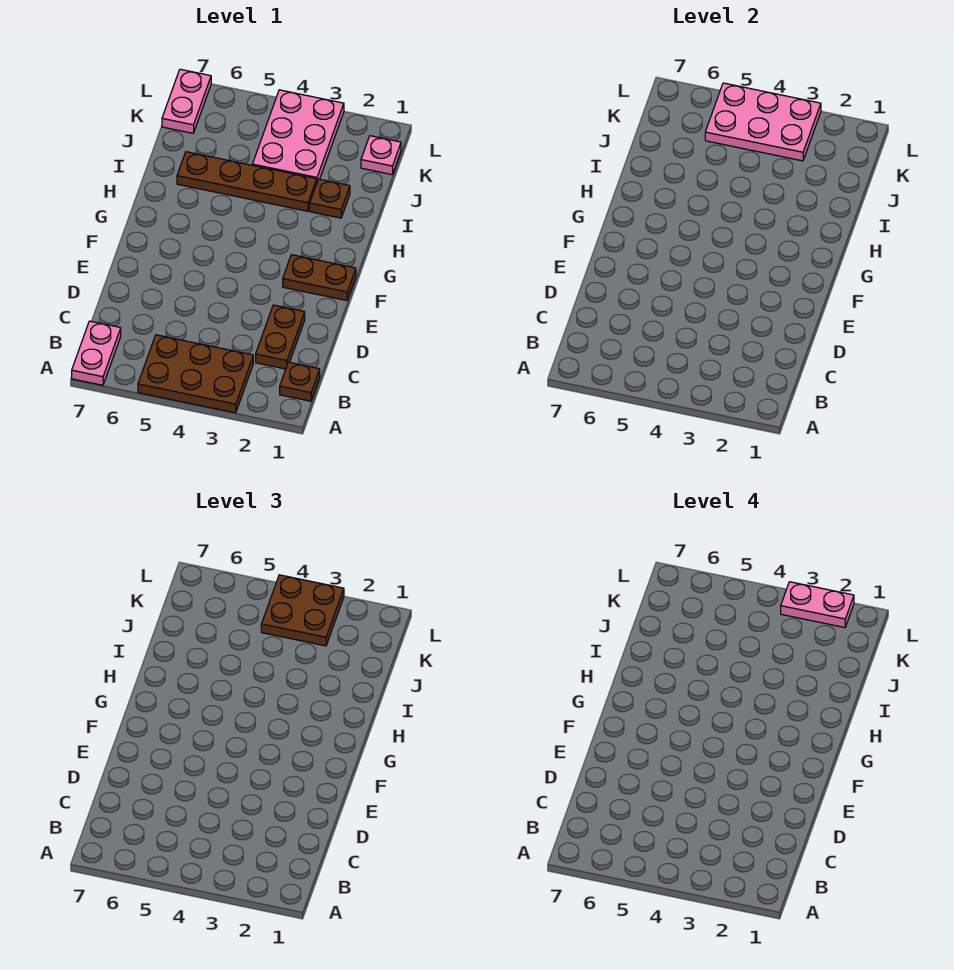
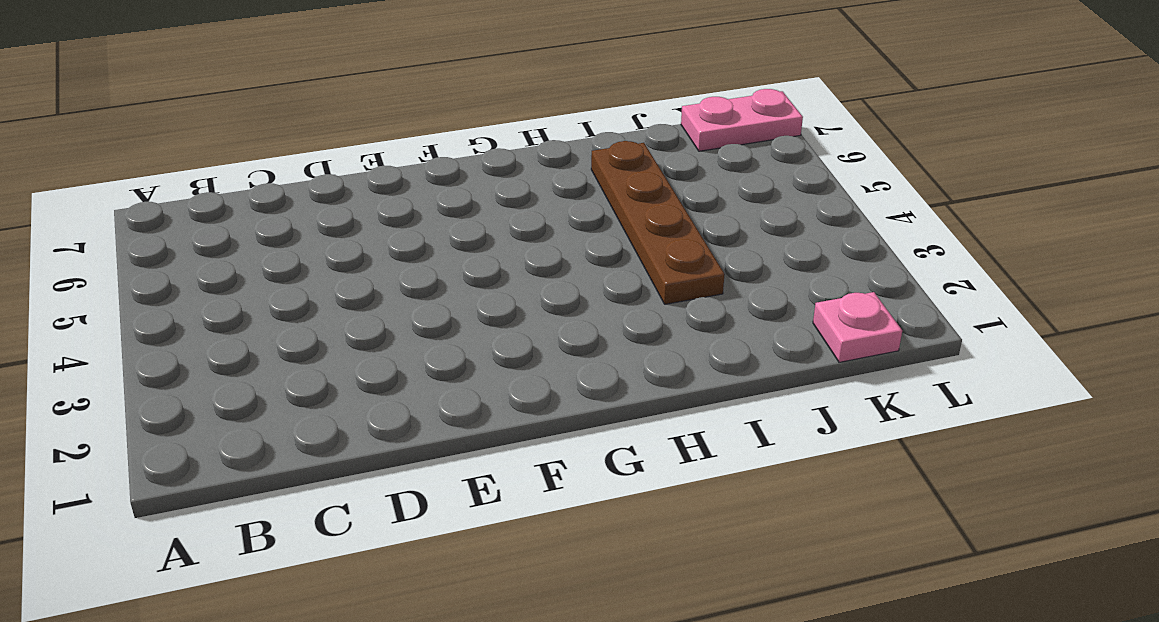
none -> brown plate A3:B5 level 1
none -> pink plate A7:B7 level 1
none -> brown plate B1 level 1

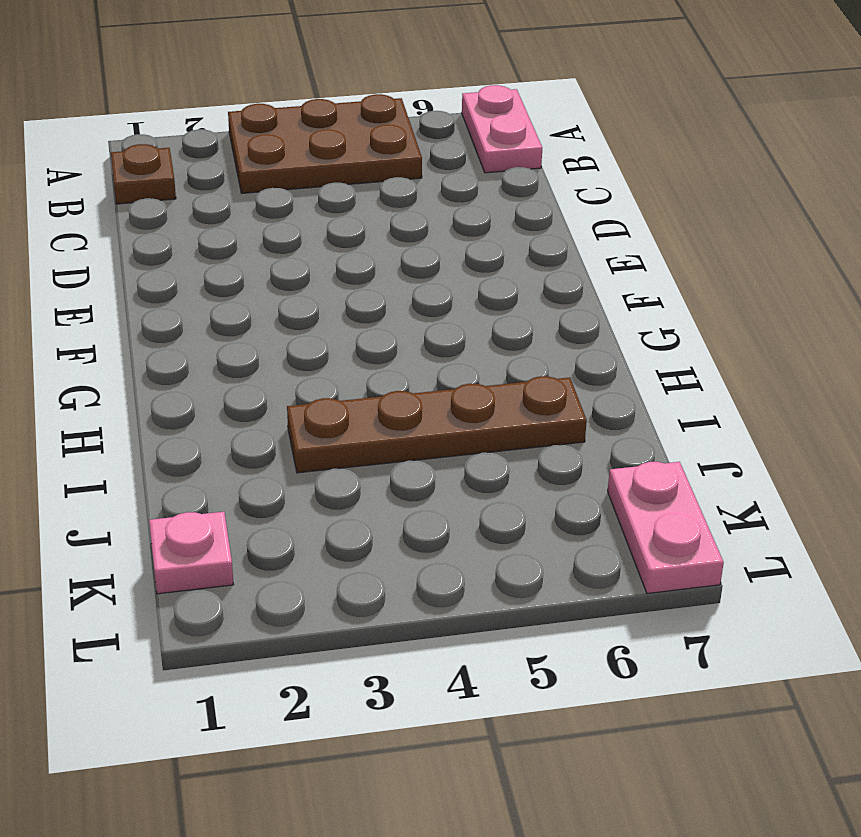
none -> brown plate C2:D2 level 1
none -> brown plate F1:F2 level 1
none -> brown plate I2 level 1

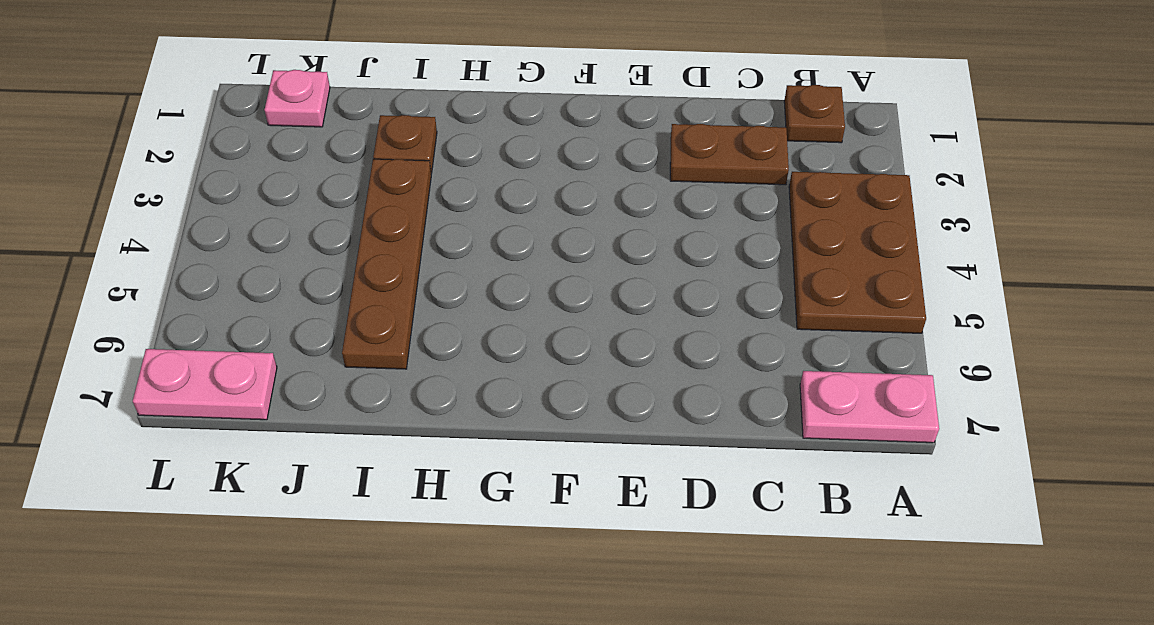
none -> brown plate F1:F2 level 1
none -> pink plate J3:L4 level 1
none -> pink plate K3:L5 level 2

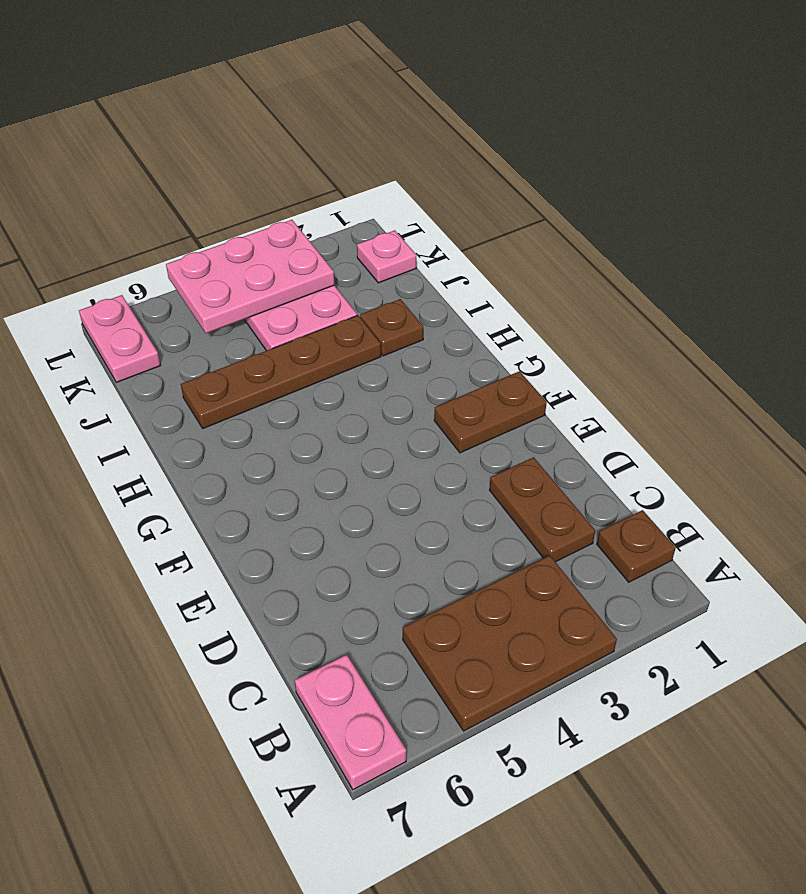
none -> brown plate K3:L4 level 3
none -> pink plate L2:L3 level 4

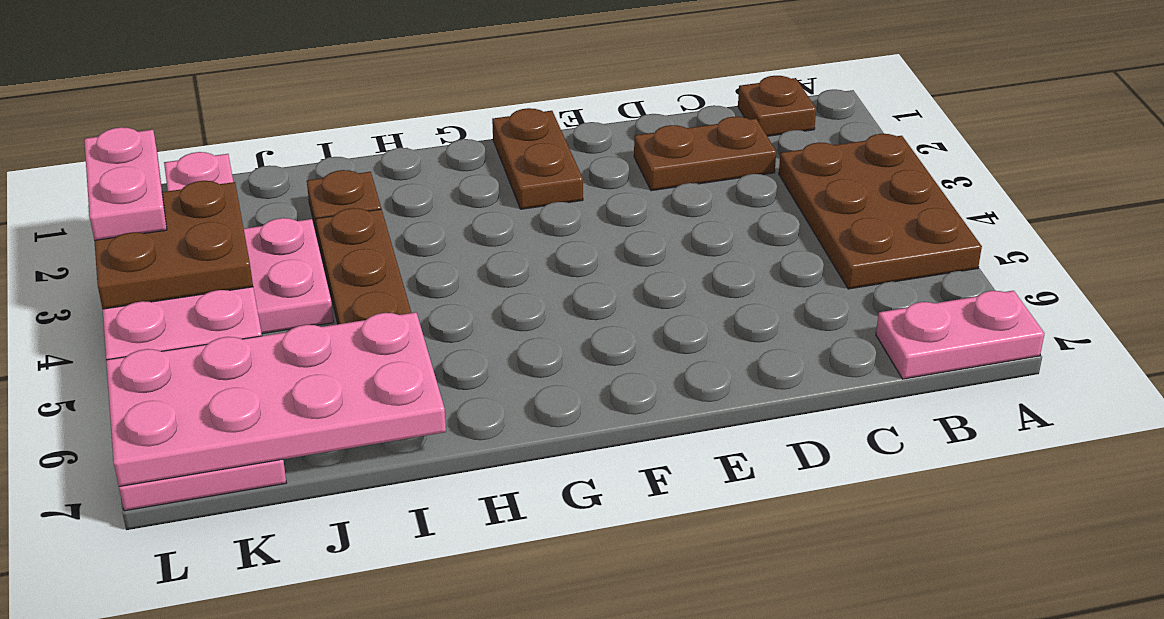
pink plate I6:L7 level 2 -> none

